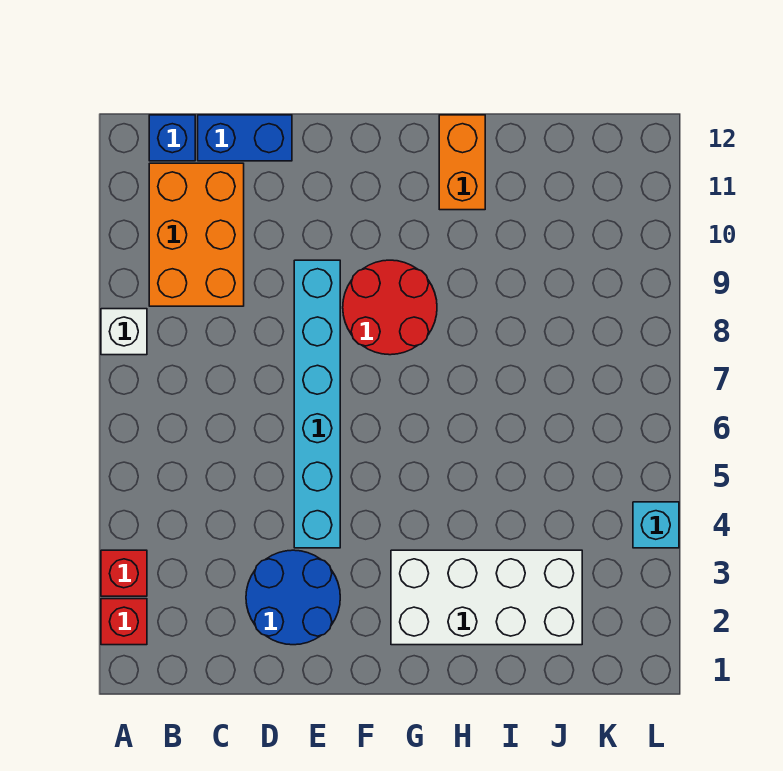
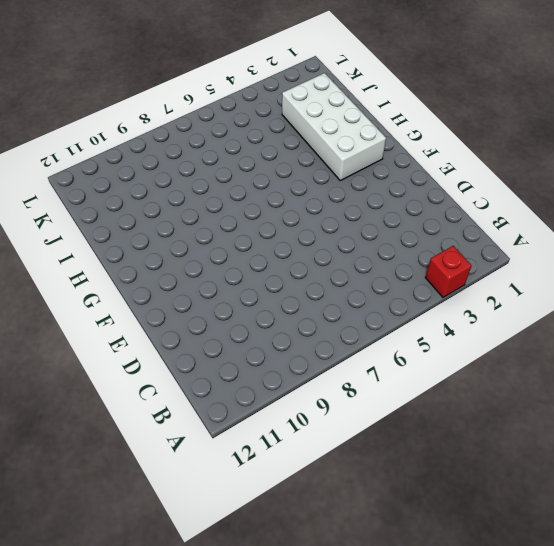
none -> red brick A2 level 1
none -> white brick A8 level 1
none -> orange brick B9:C11 level 1

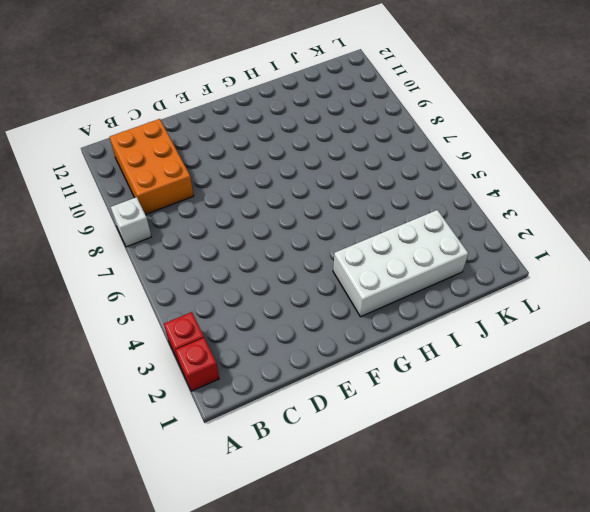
none -> blue brick B12 level 1
none -> blue brick C12:D12 level 1
none -> blue round brick D2:E3 level 1

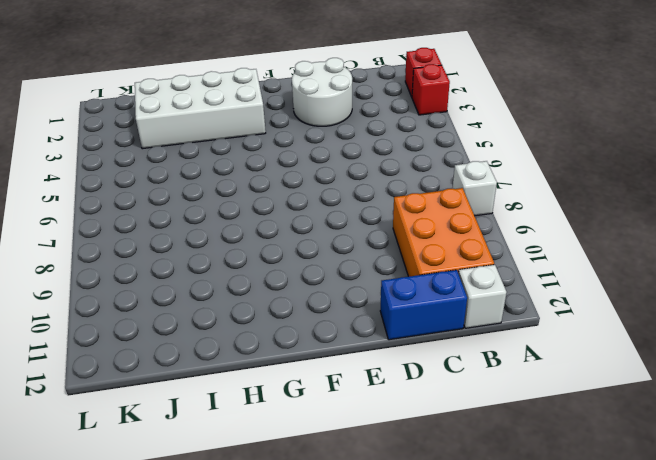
white brick B12 level 1 -> blue brick B12 level 1
white round brick D2:E3 level 1 -> blue round brick D2:E3 level 1
none -> cyan brick E4:E9 level 1
none -> red round brick F8:G9 level 1
none -> orange brick H11:H12 level 1

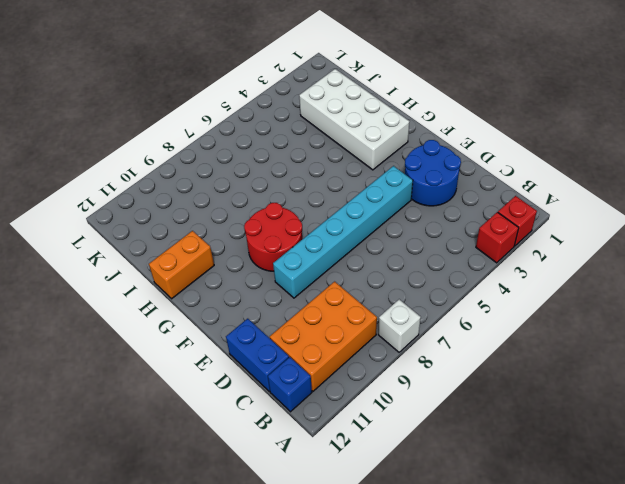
none -> cyan brick L4 level 1

